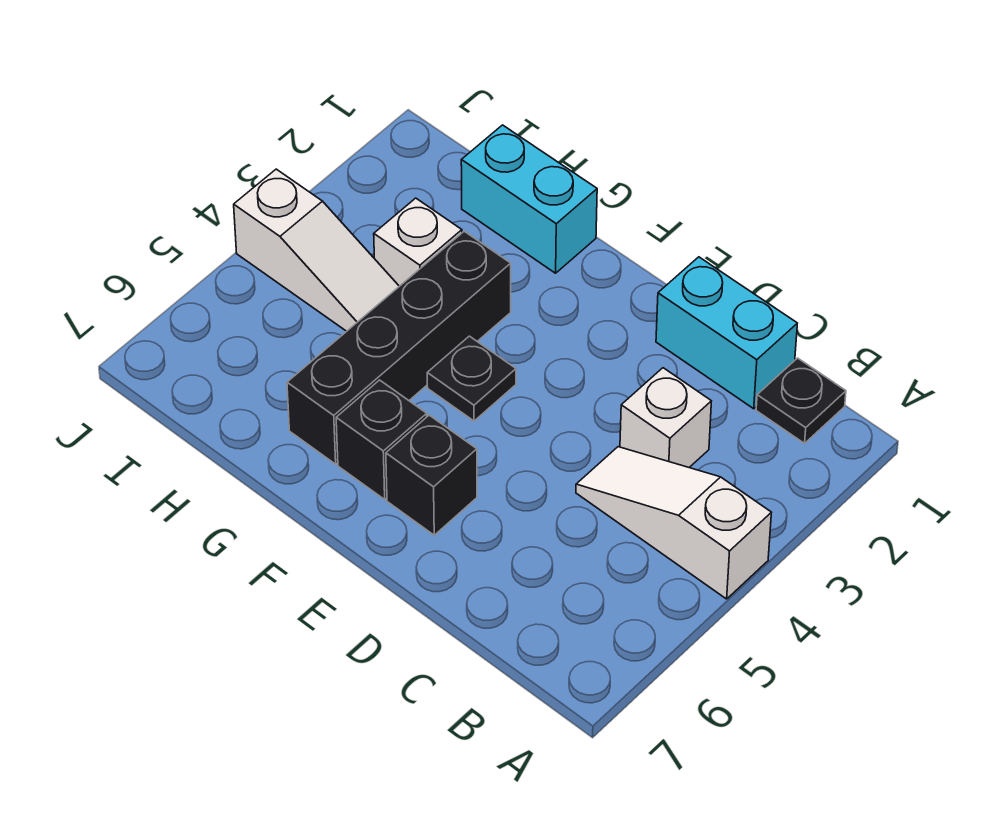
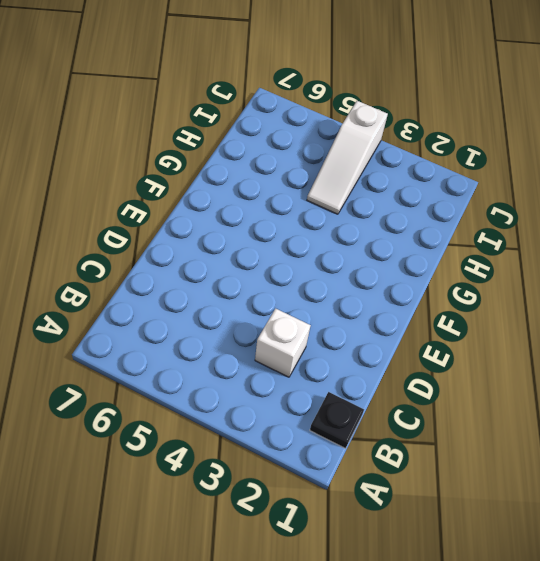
none -> white slope A4:C4 level 1 top A
none -> cyan brick C1:D1 level 1

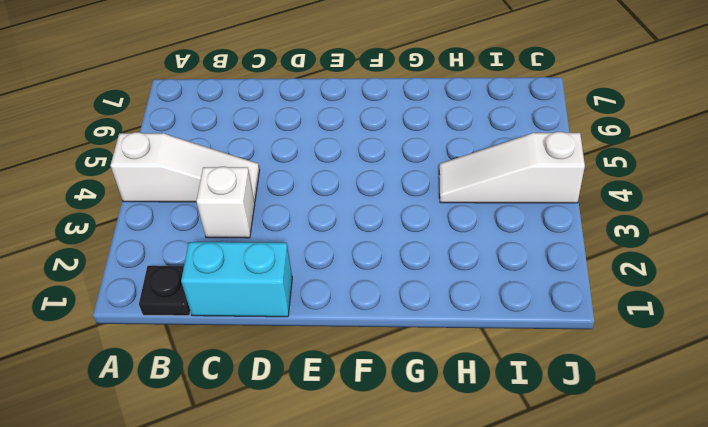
none -> black brick E6 level 1
none -> black plate F4 level 1

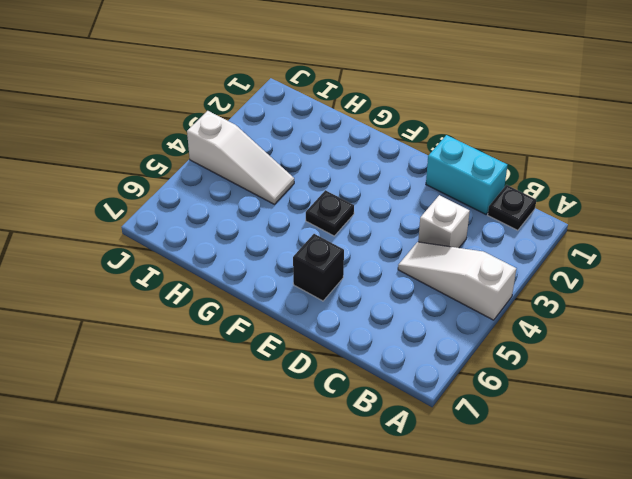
none -> black brick F6 level 1
none -> cyan brick G1:H1 level 1

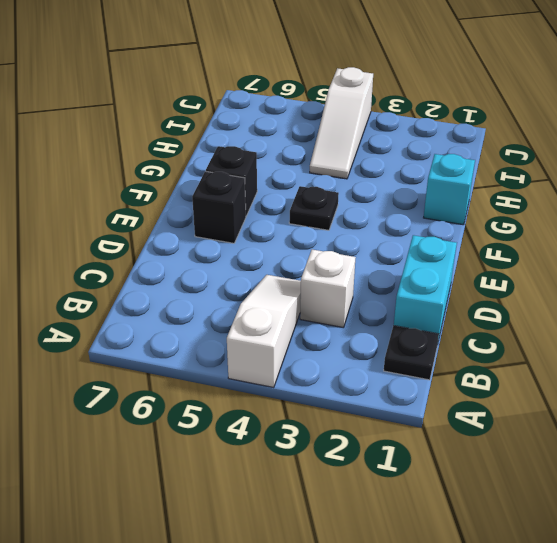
cyan brick G1 level 1 -> cyan brick G1:H1 level 1
none -> black brick G3:G6 level 1
none -> white brick H3 level 1

